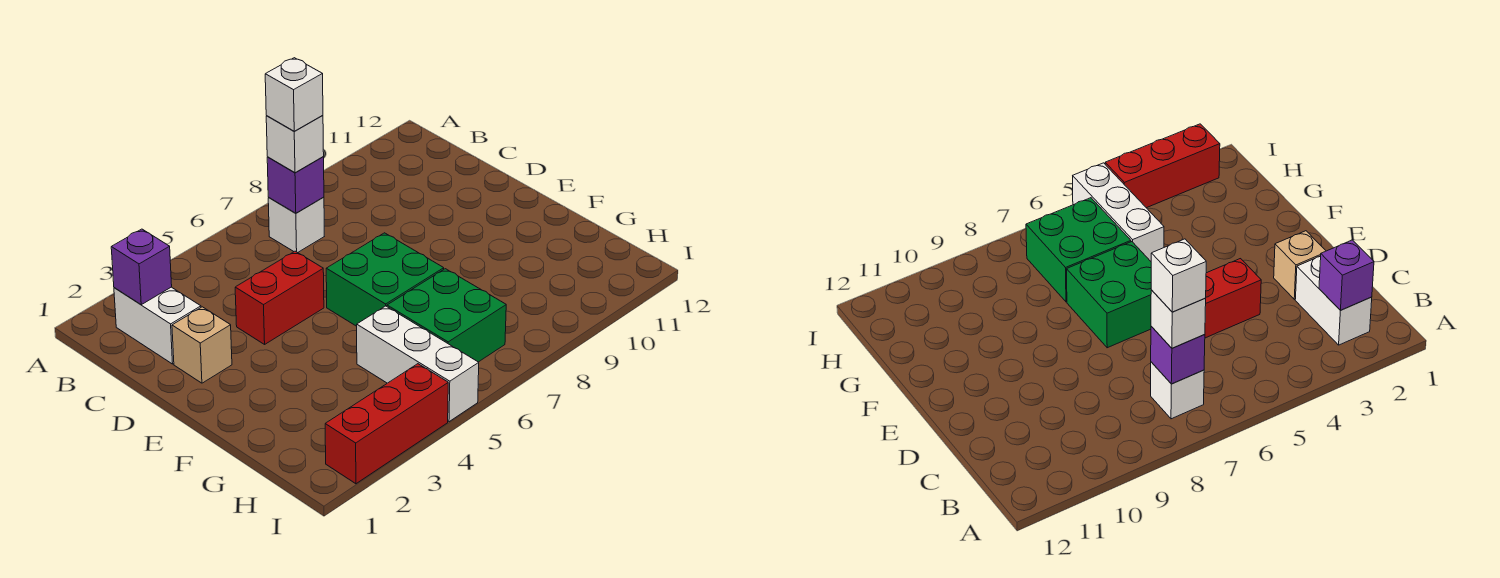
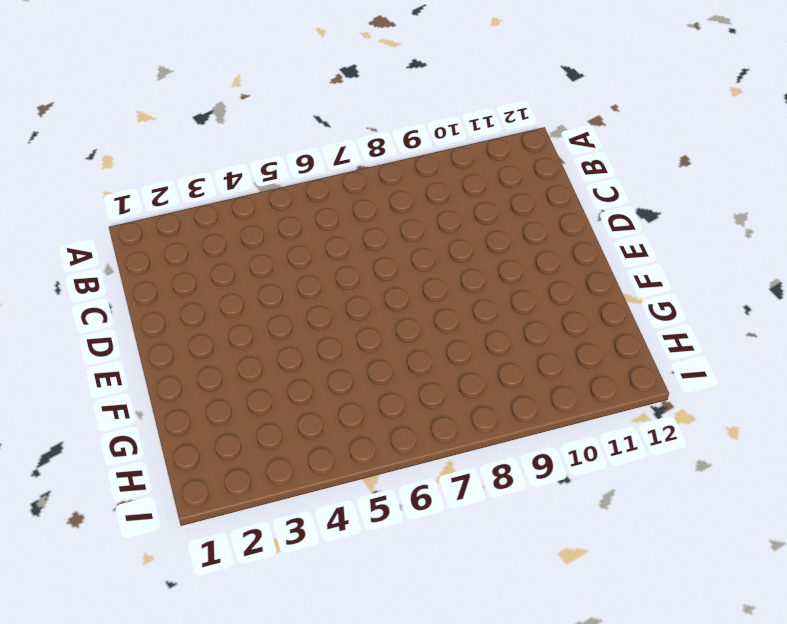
none -> white brick B2:C2 level 1
none -> white brick B7 level 1
none -> tan brick D2 level 1

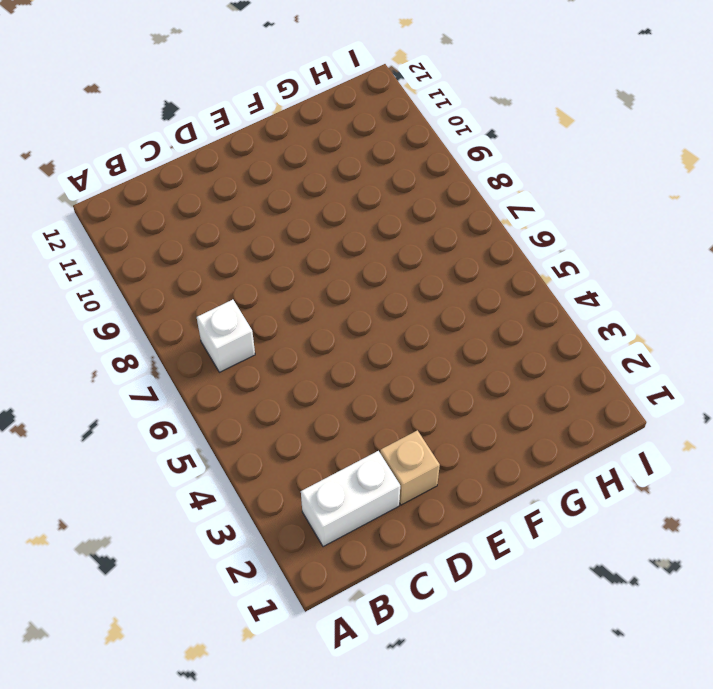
none -> red brick D4:D5 level 1
none -> green brick E6:F7 level 1
none -> white brick G5:I5 level 1

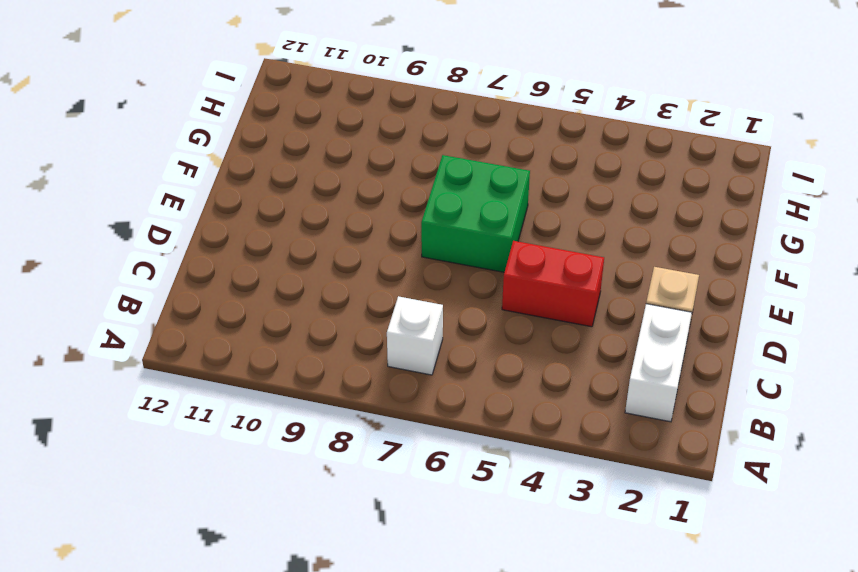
none -> white brick G5:I5 level 1
none -> green brick G6:H7 level 1
none -> red brick I2:I4 level 1

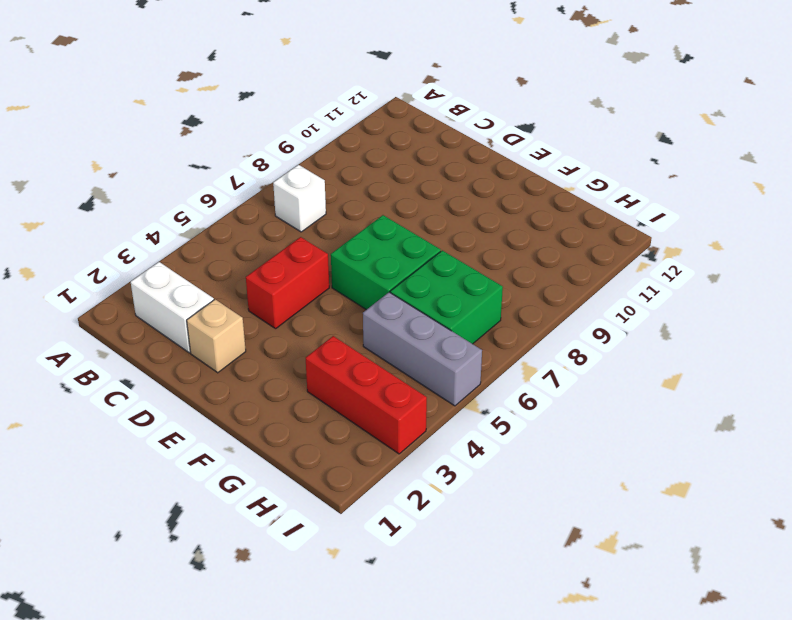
red brick G3:I3 level 1 -> red brick I2:I4 level 1
grey brick G5:I5 level 1 -> white brick G5:I5 level 1
none -> purple brick B2 level 2
none -> purple brick B7 level 2
none -> white brick B7 level 3

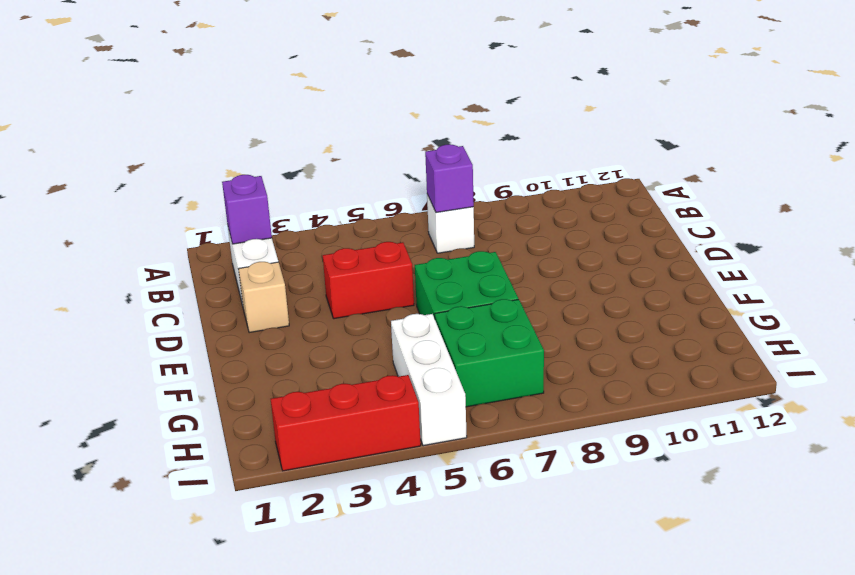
none -> white brick B7 level 3
none -> white brick B7 level 4

